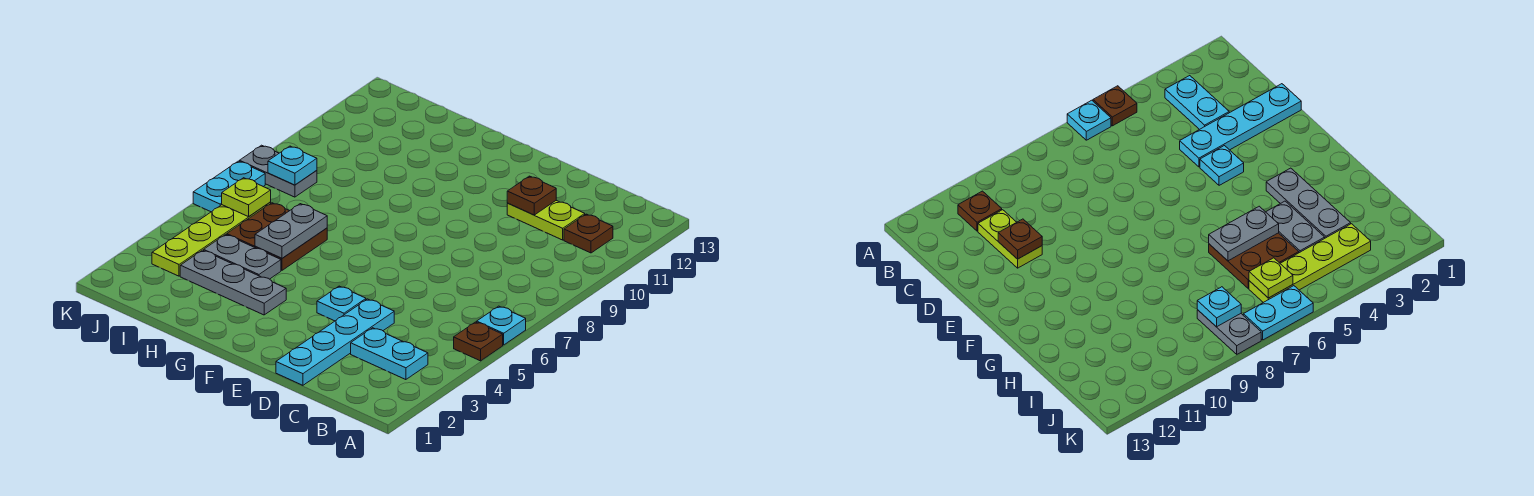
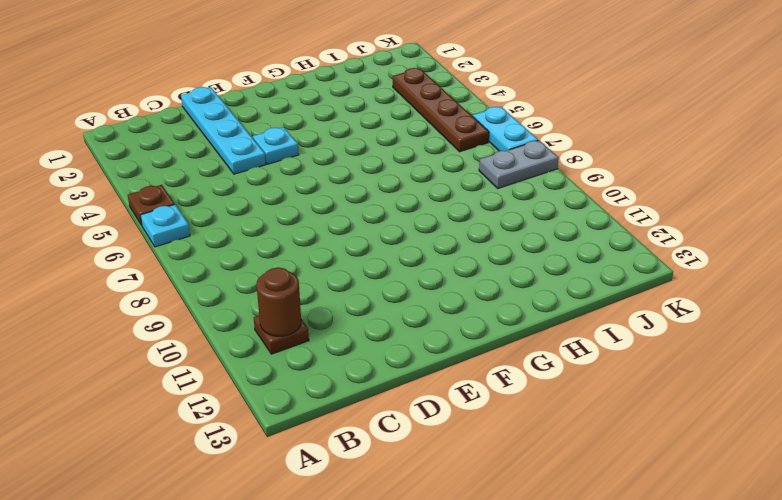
brown round brick B11 level 2 -> none
brown plate J3:J6 level 1 -> lime plate J3:J6 level 1
none -> cyan plate B3:C3 level 1
none -> lime plate C11:D11 level 1
none -> grey plate G3:I3 level 1

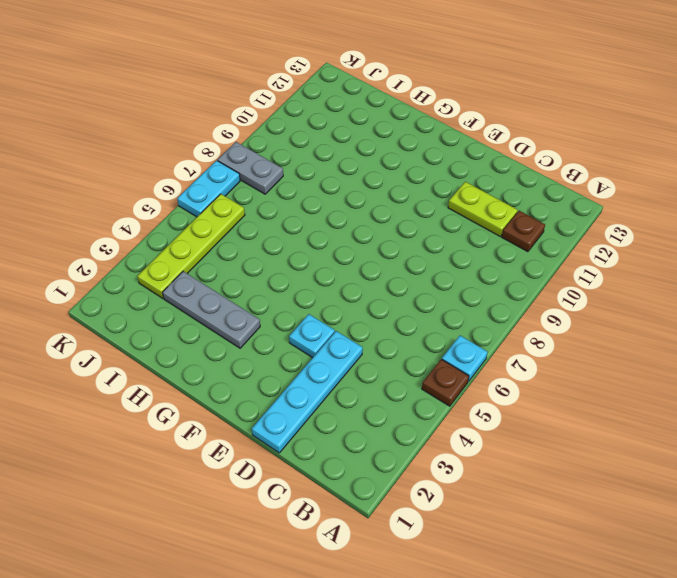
none -> cyan plate B3:C3 level 1
none -> grey plate H4:I4 level 1
none -> brown plate H5:I6 level 1

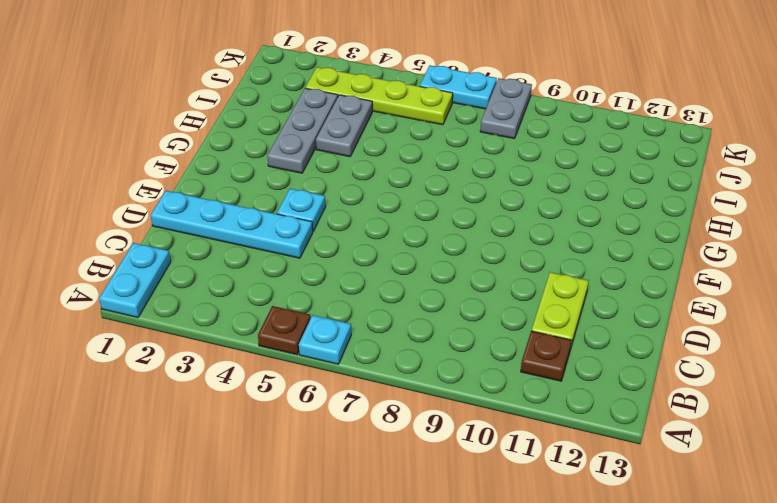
cyan plate A1:B1 level 1 -> cyan plate B3:C3 level 1
none -> brown plate H5:I6 level 1
none -> brown plate D11 level 2
none -> grey plate H5:H6 level 2

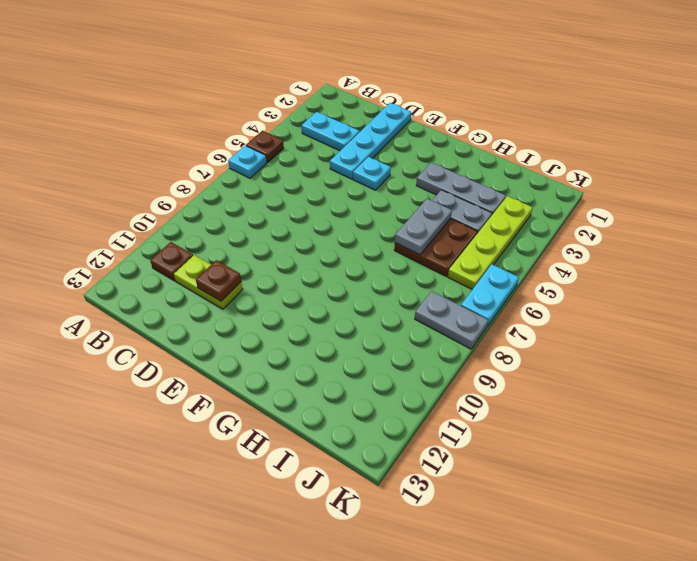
none -> lime plate J6 level 2
none -> cyan plate J8 level 2

